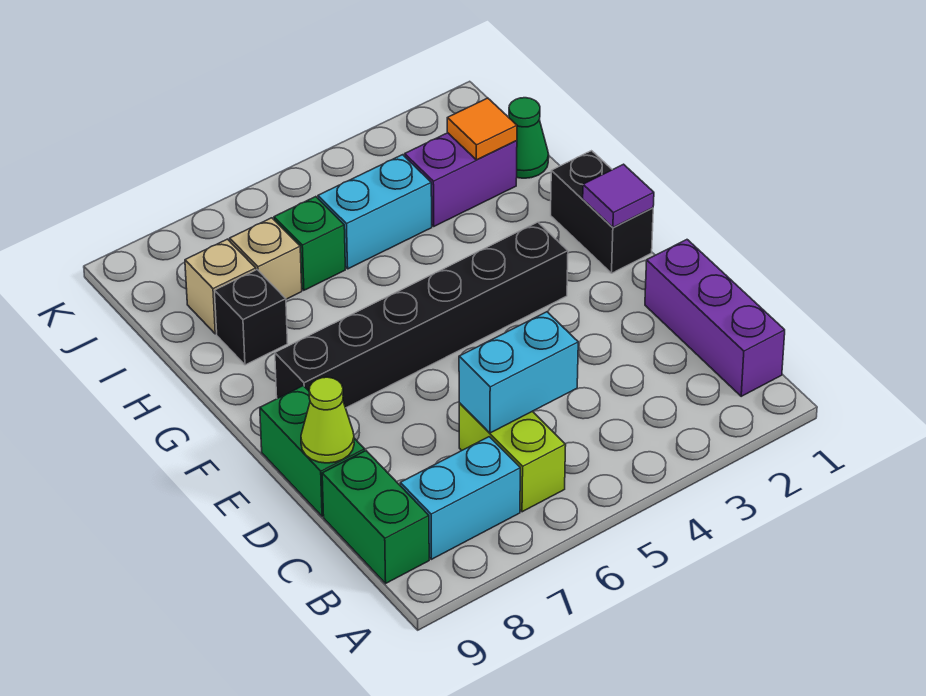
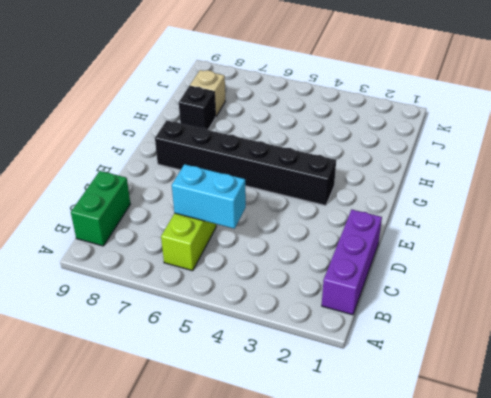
none -> cyan brick B7:B8 level 1
none -> green brick D9:E9 level 1
none -> black brick F1:G1 level 1

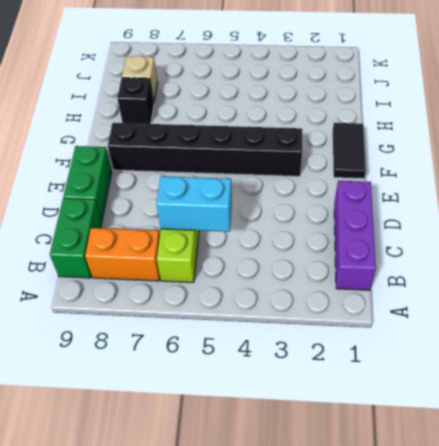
orange brick B7:B8 level 1 -> cyan brick B7:B8 level 1
black tile F1:G1 level 1 -> black brick F1:G1 level 1
none -> green cone I1 level 1
none -> purple brick I2:I3 level 1
none -> cyan brick I4:I5 level 1

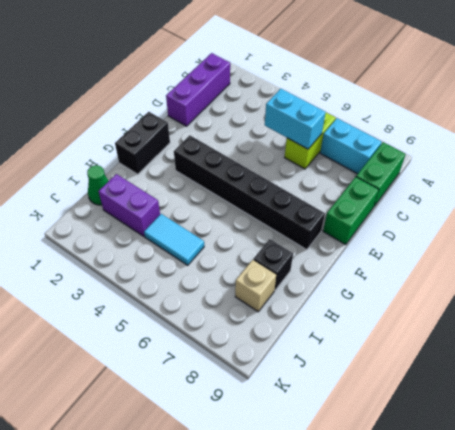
cyan tile I4:I5 level 1 -> cyan brick I4:I5 level 1
none -> green brick I6 level 1
none -> tan brick I7 level 1
none -> lime cone D9 level 2

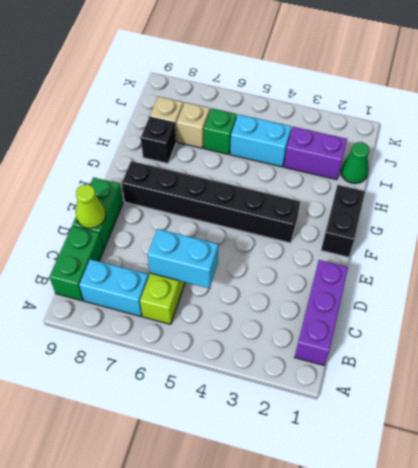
none -> purple tile F1 level 2
none -> orange tile I2 level 2

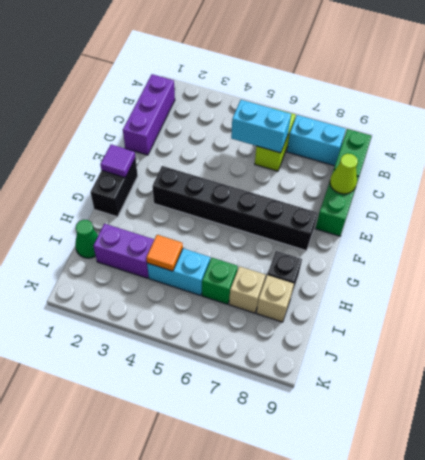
orange tile I4 level 2 -> orange tile I2 level 2

